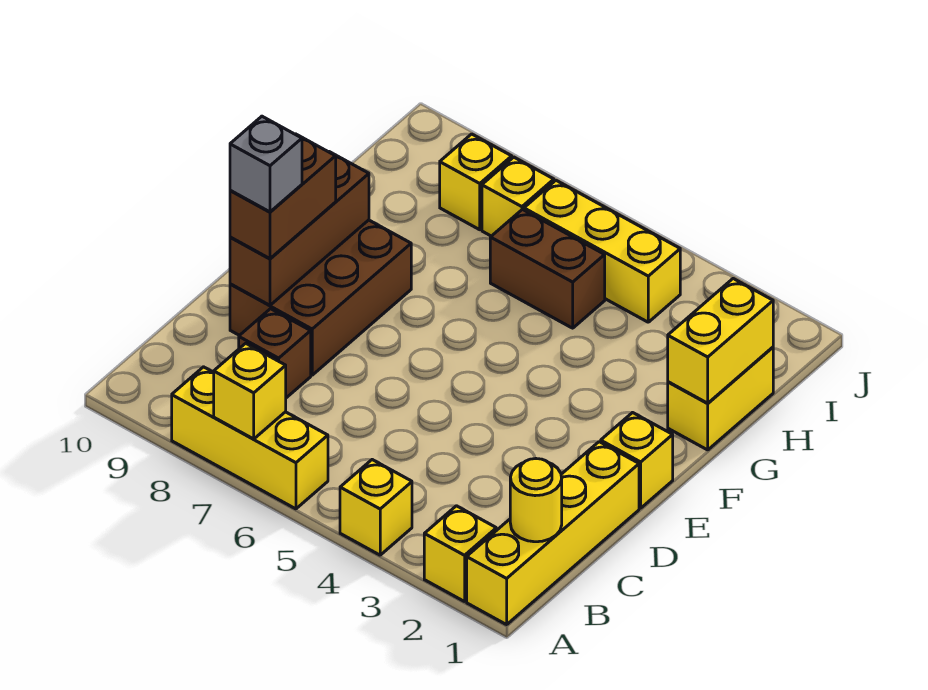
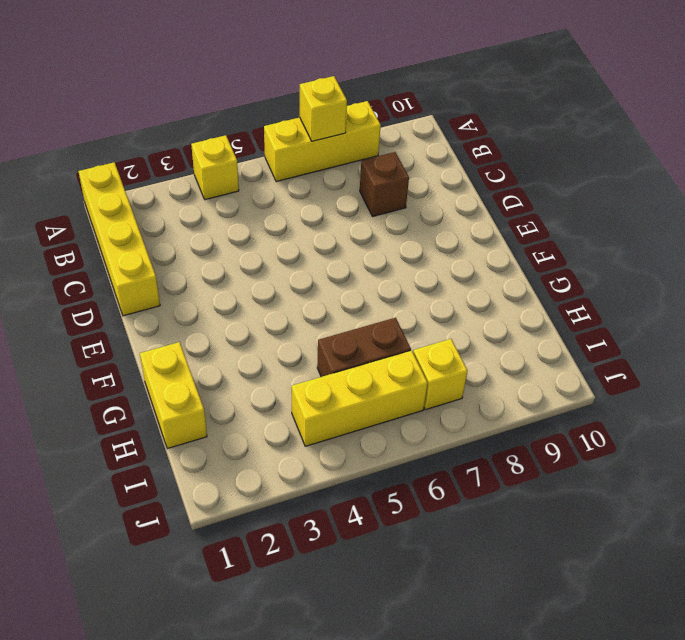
none -> yellow brick A2 level 1
none -> brown brick D8:F9 level 1
none -> yellow brick E1 level 1

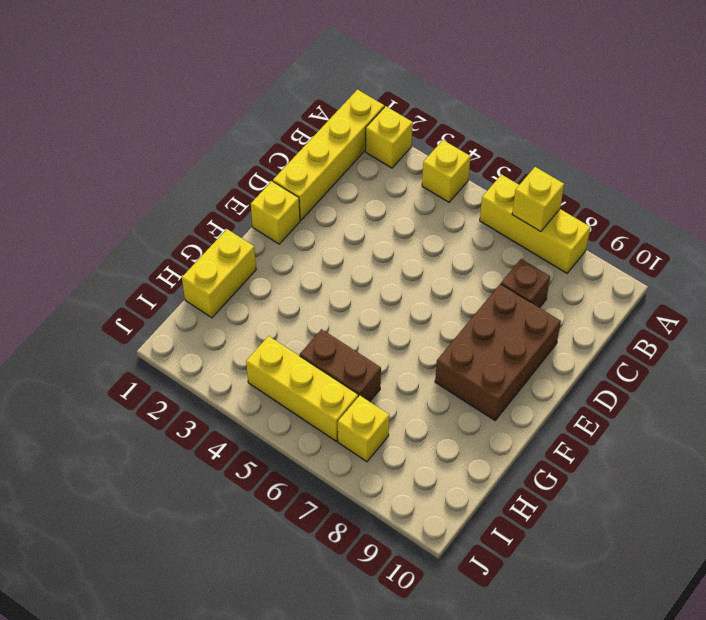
none -> yellow brick I8 level 1
none -> yellow round brick B1 level 2
none -> brown brick D9:F9 level 2

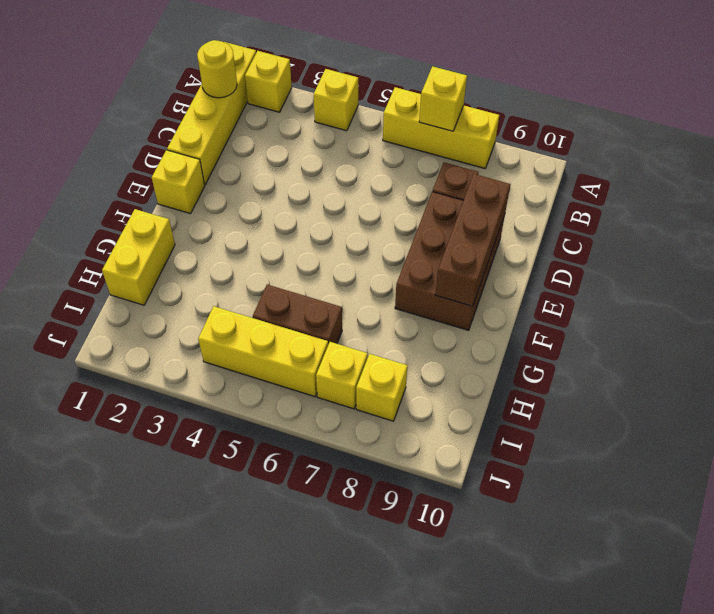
none -> yellow brick G1:H1 level 2
none -> brown brick D9:E9 level 3
none -> grey brick D9 level 4

